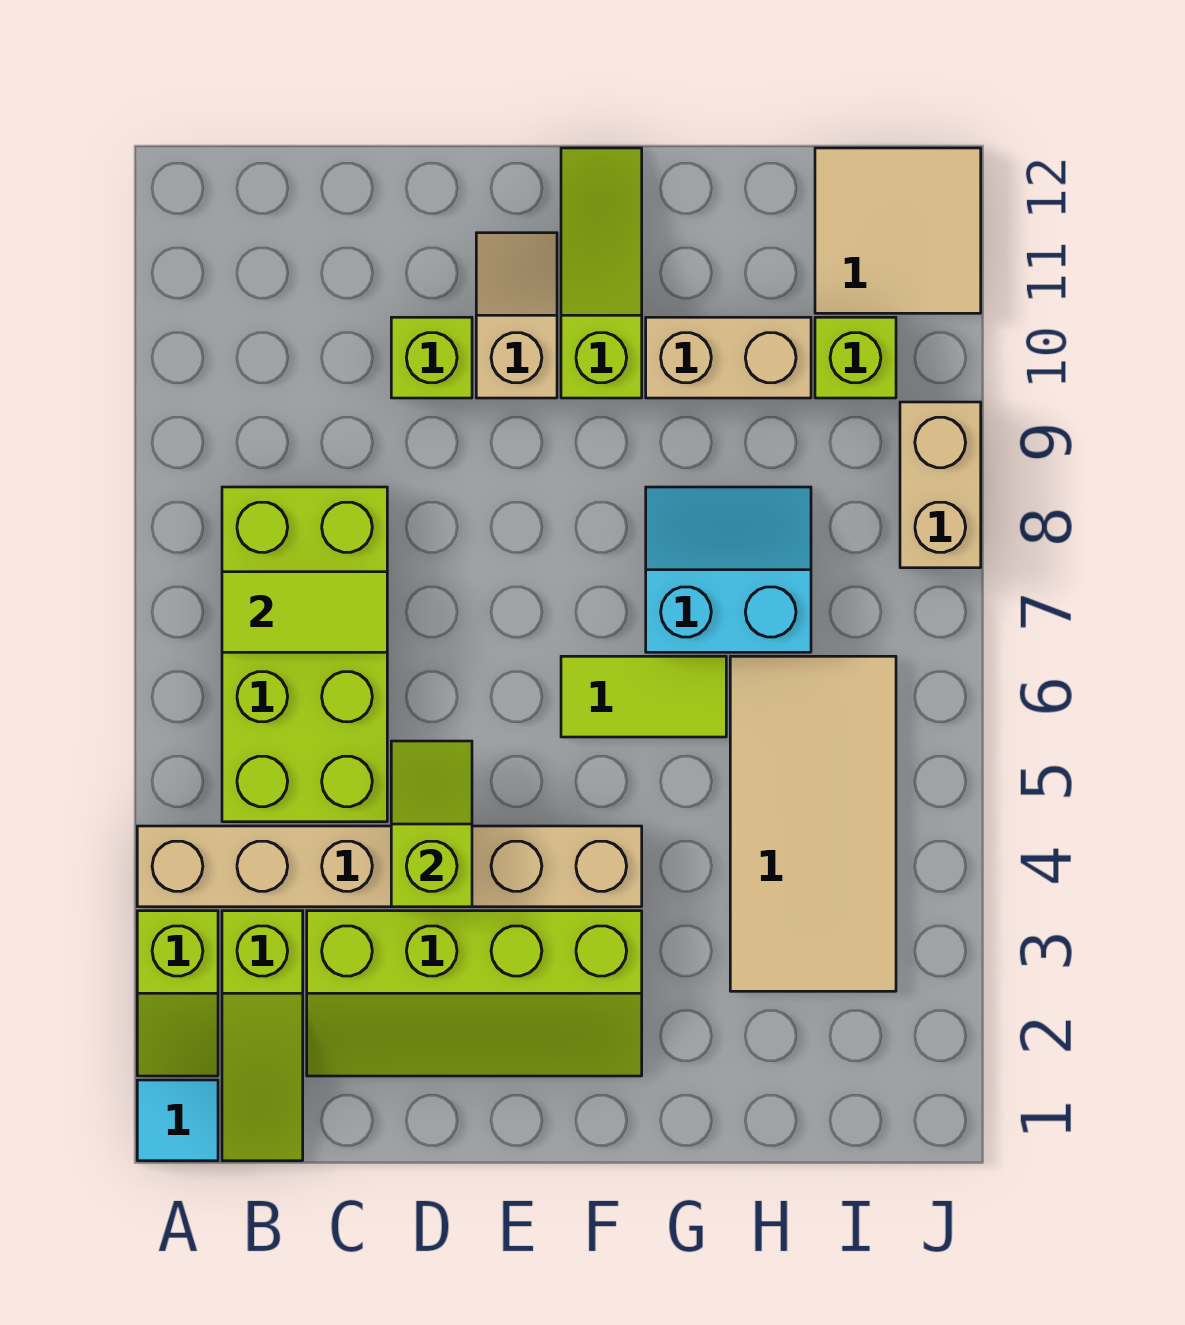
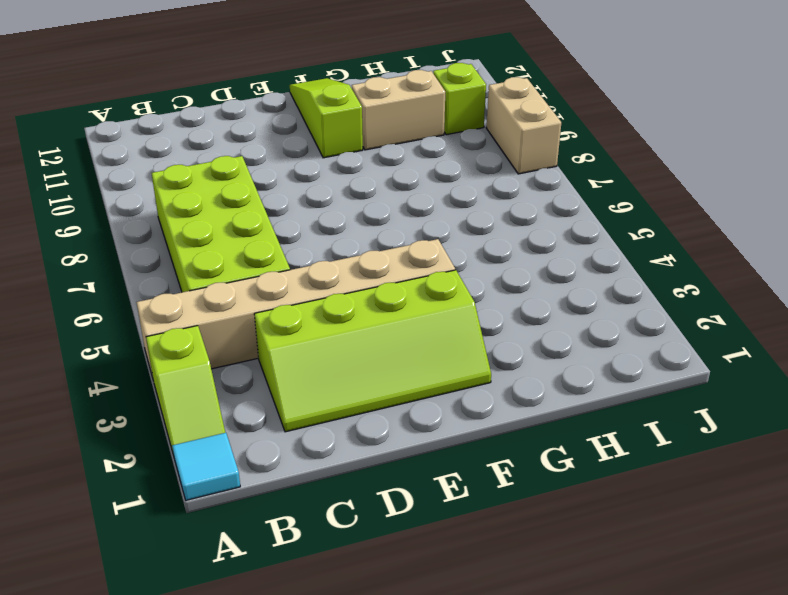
none -> lime slope B1:B3 level 1 top 3
none -> lime brick D10 level 1
none -> tan slope E10:E11 level 1 top 10

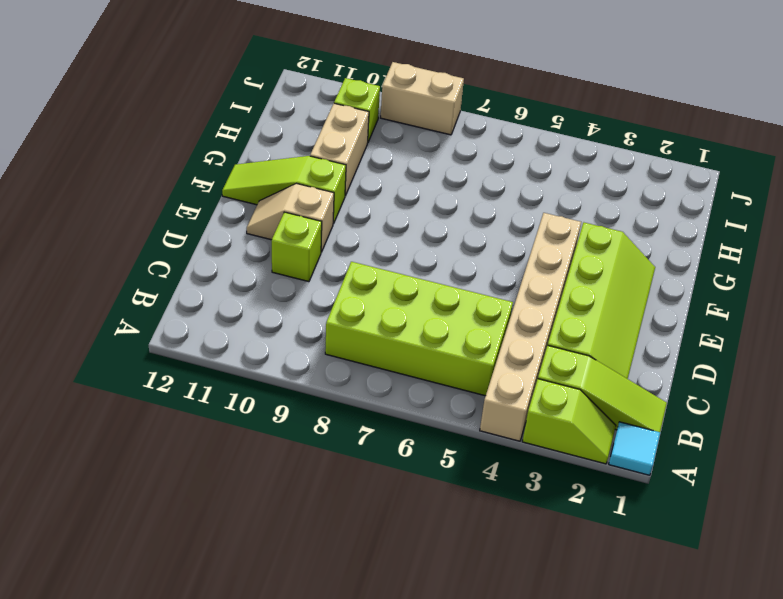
none -> lime tile F6:G6 level 1
none -> cyan slope G7:H8 level 1 top 7
none -> tan tile H3:I6 level 1

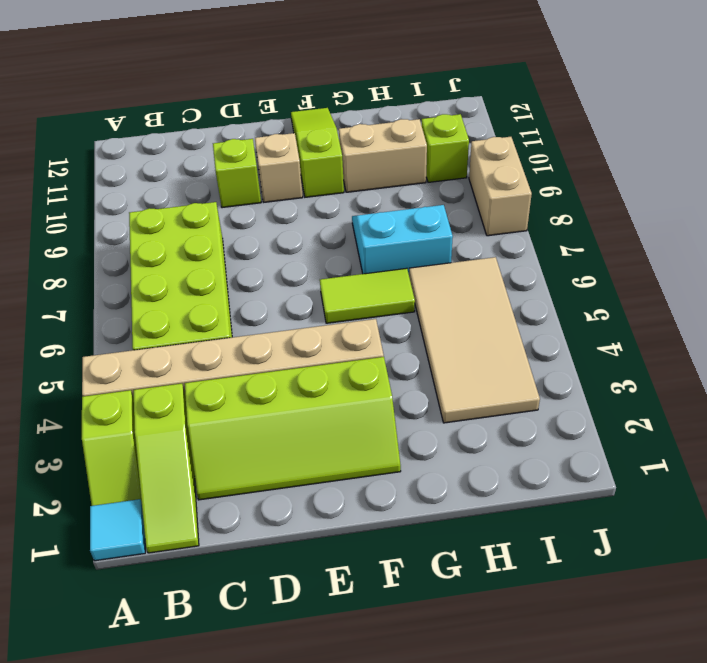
none -> tan tile I11:J12 level 1
none -> lime tile B7:C7 level 2
none -> lime slope D4:D5 level 2 top 4

